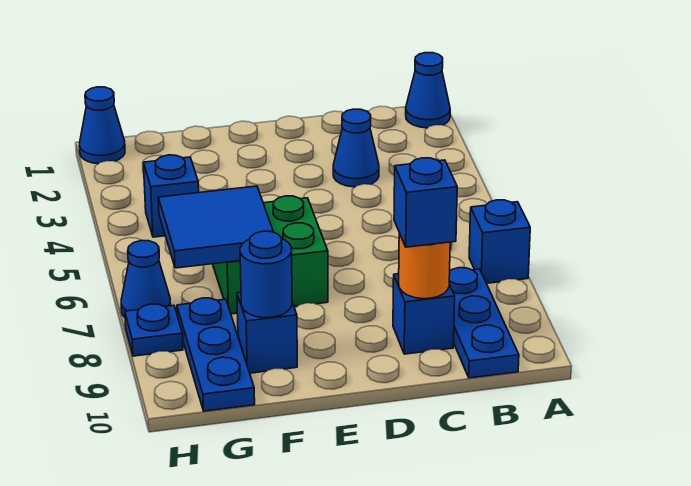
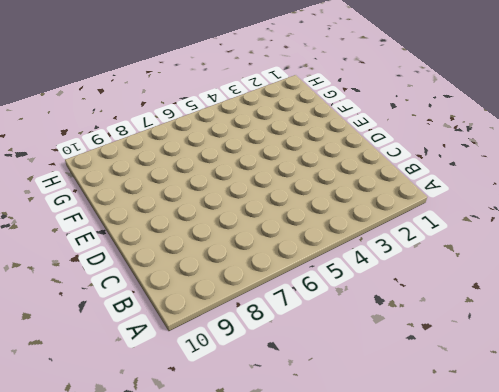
none -> blue cone A1 level 1
none -> blue brick A7 level 1
none -> blue plate B8:B10 level 1

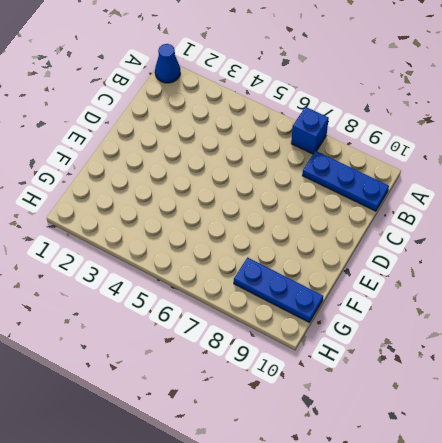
none -> blue cone C3 level 1
none -> blue brick C9 level 1
none -> green brick E6:F7 level 1

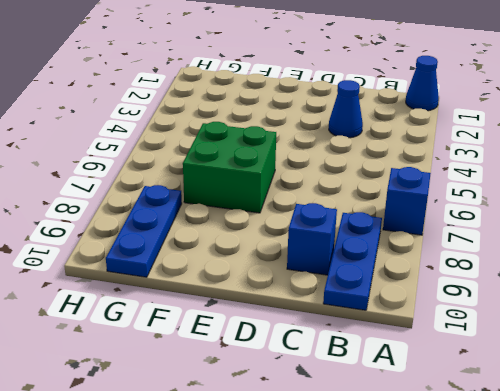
none -> blue brick F9 level 1
none -> blue brick G4 level 1
none -> blue cone H1 level 1

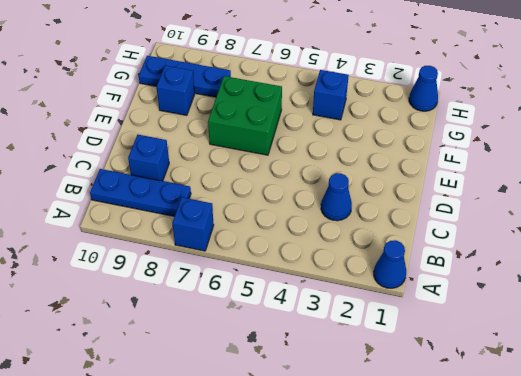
none -> blue cone H7 level 1
none -> blue plate H8 level 1
none -> orange round brick C9 level 2

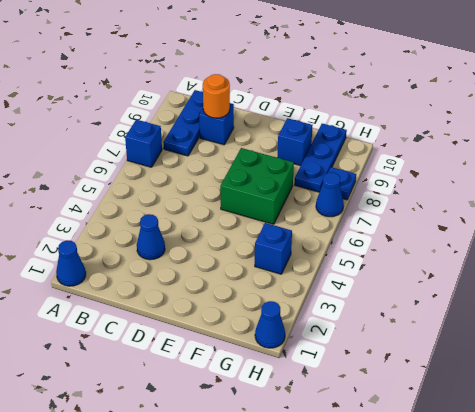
none -> blue tile F6:G7 level 2
none -> blue round brick F9 level 2
none -> blue brick C9 level 3

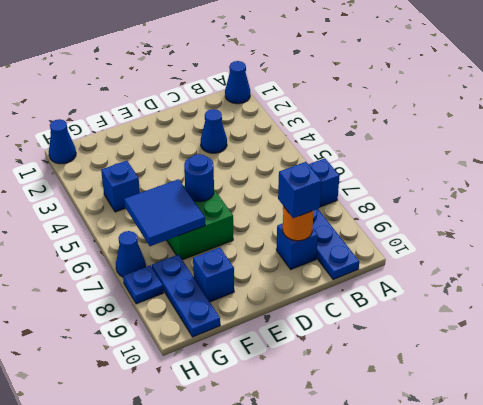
blue round brick E6 level 2 -> blue round brick F9 level 2

